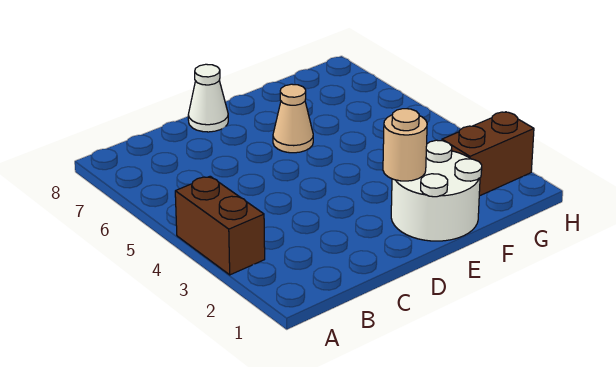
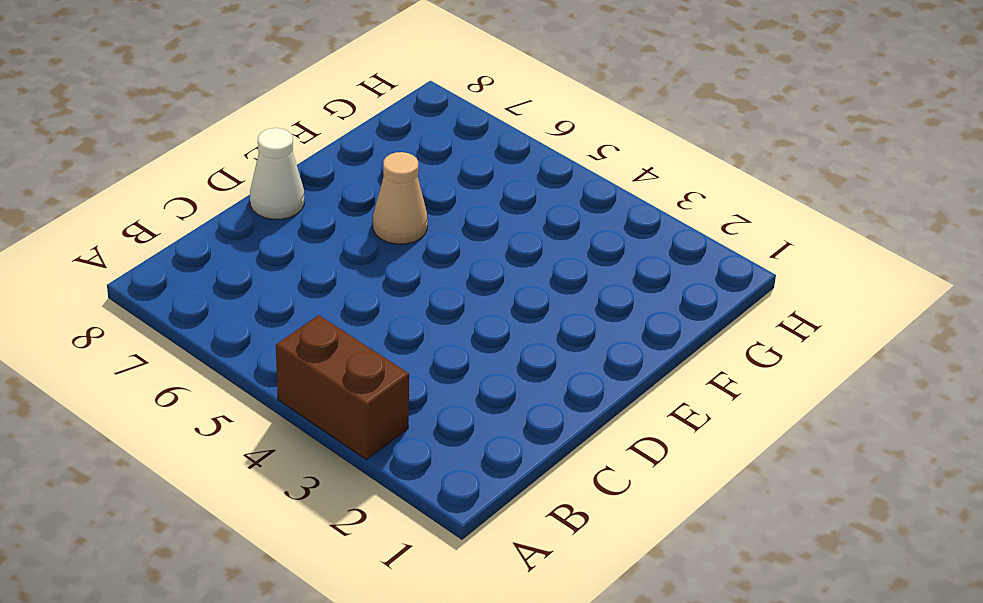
none -> white round brick E1:F2 level 1
none -> brown brick G2:H2 level 1

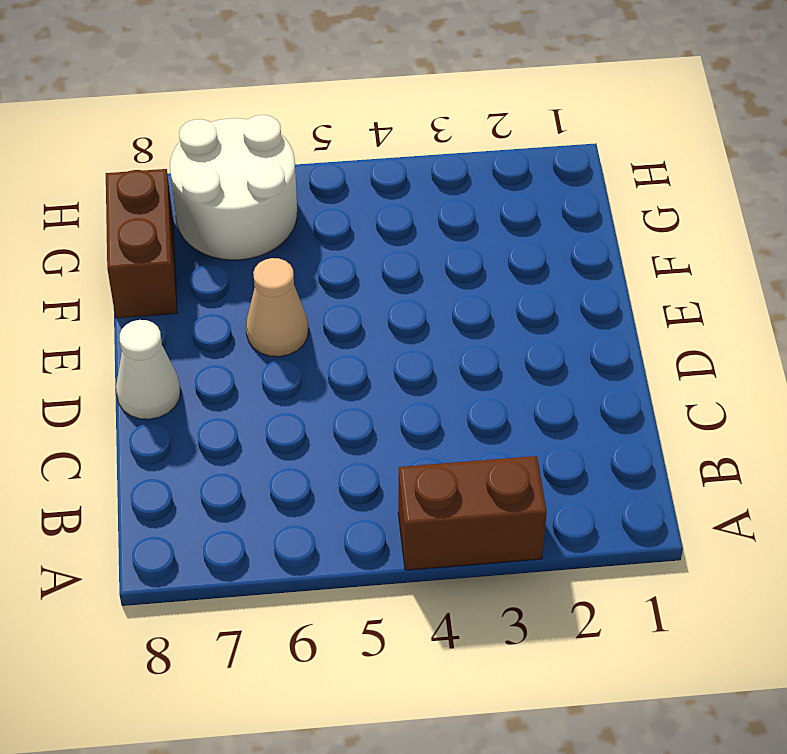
brown brick F8:G8 level 1 -> brown brick G2:H2 level 1
white round brick G6:H7 level 1 -> white round brick E1:F2 level 1
none -> tan round brick E2 level 2

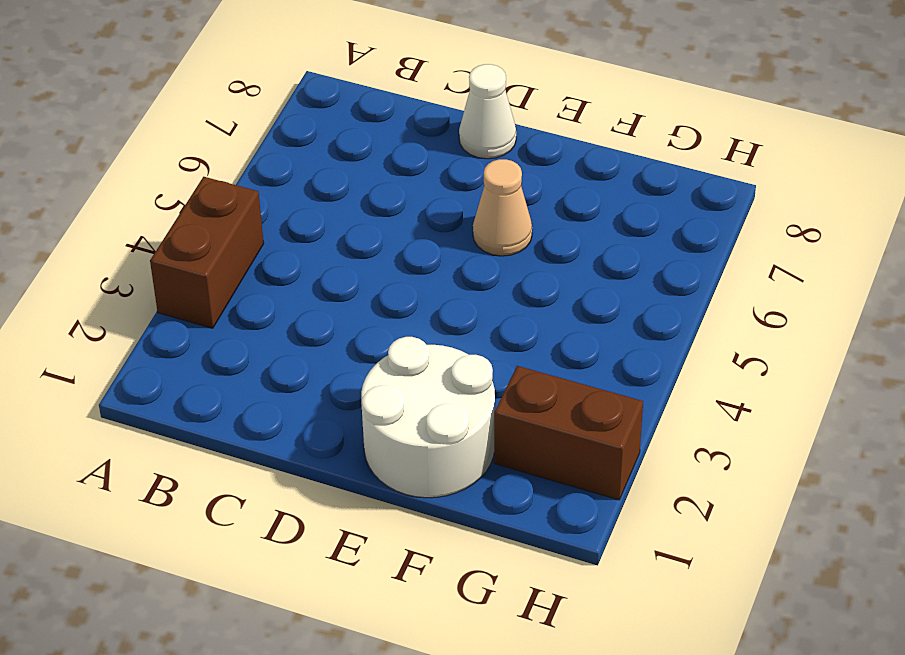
none -> tan round brick E2 level 2

